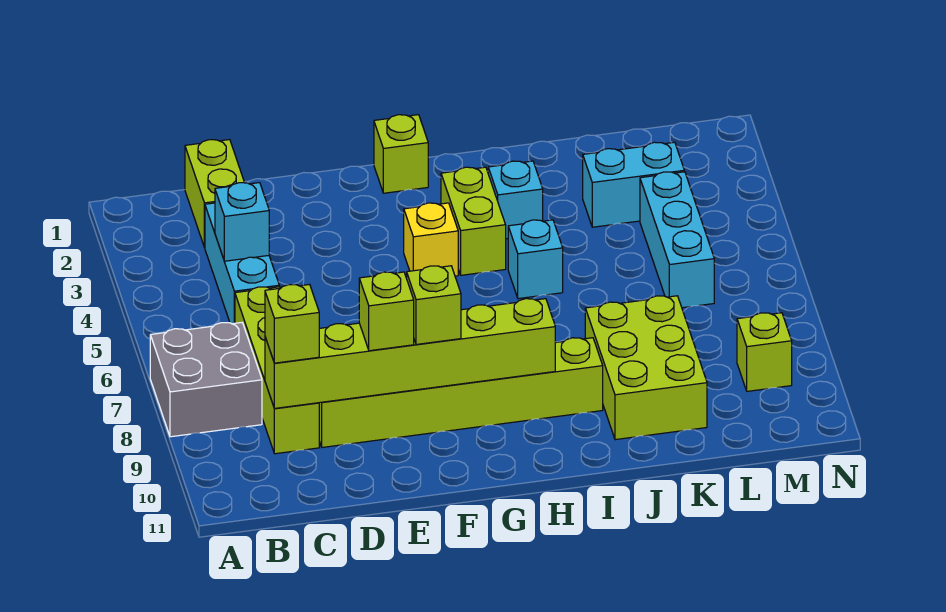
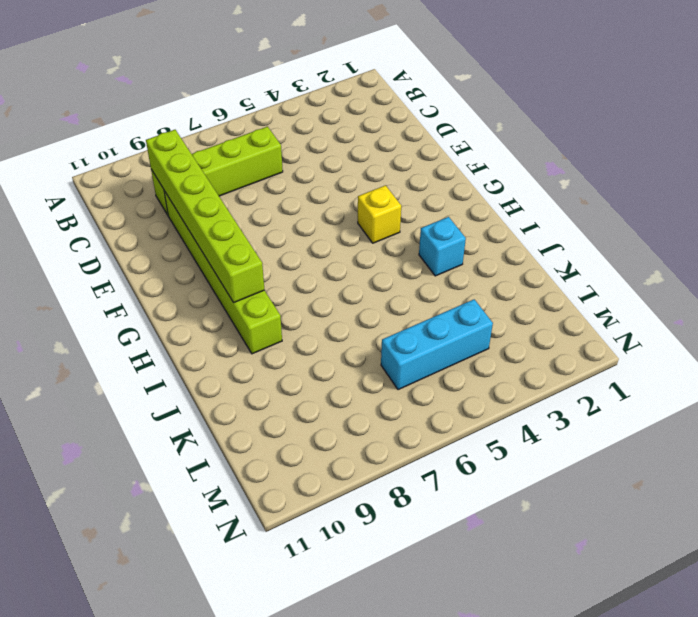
none -> grey brick A7:B8 level 1
none -> lime brick C1:C2 level 1
none -> cyan brick C3:C5 level 1

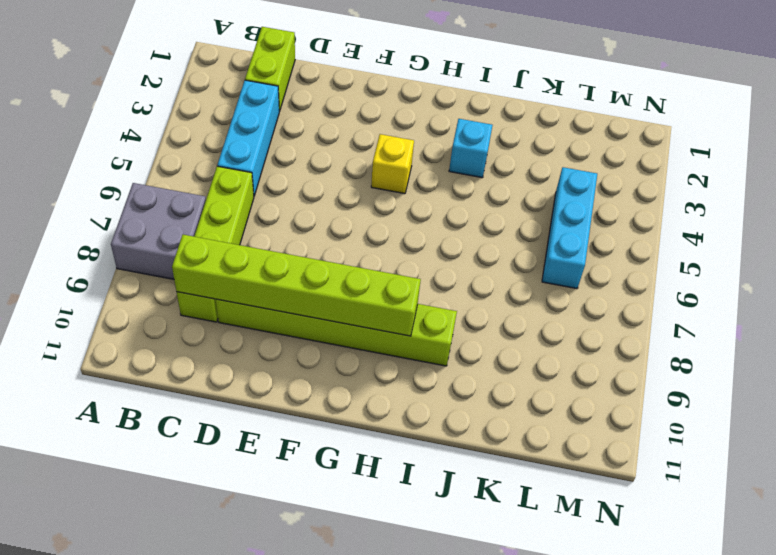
none -> lime brick G1 level 1
none -> lime brick H3:H4 level 1
none -> cyan brick I5 level 1

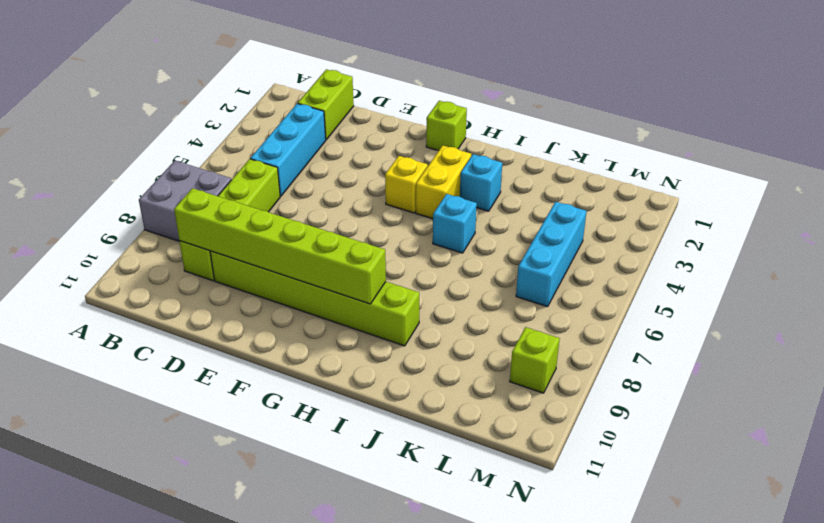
yellow brick H3:H4 level 1 -> lime brick H3:H4 level 1
none -> lime brick J8:K10 level 1
none -> cyan brick K3:L3 level 1
none -> cyan brick C4 level 2

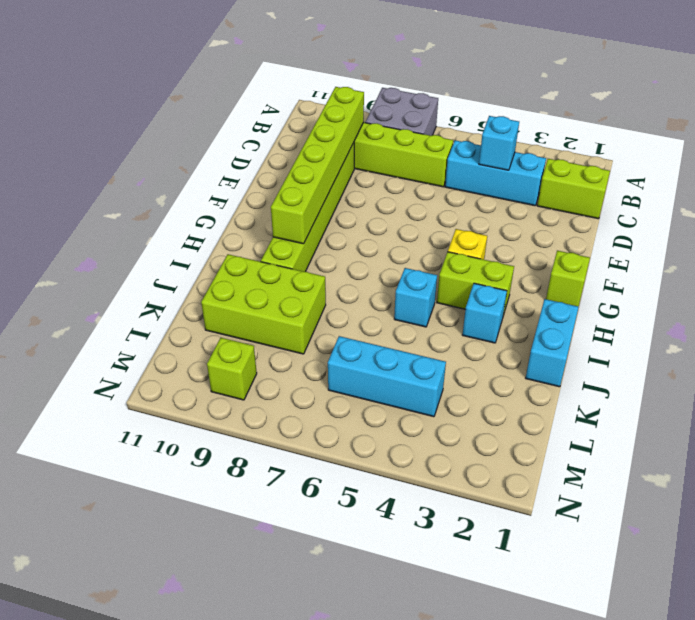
cyan brick I1:J1 level 1 -> cyan brick K3:L3 level 1
none -> lime brick C9 level 3
none -> lime brick E9 level 3
none -> lime brick F9 level 3

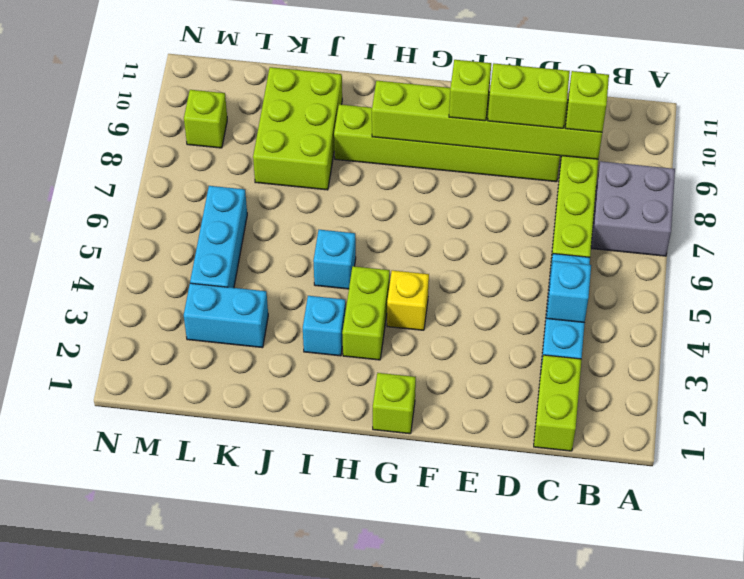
lime brick D9:E9 level 3 -> lime brick E9 level 3

